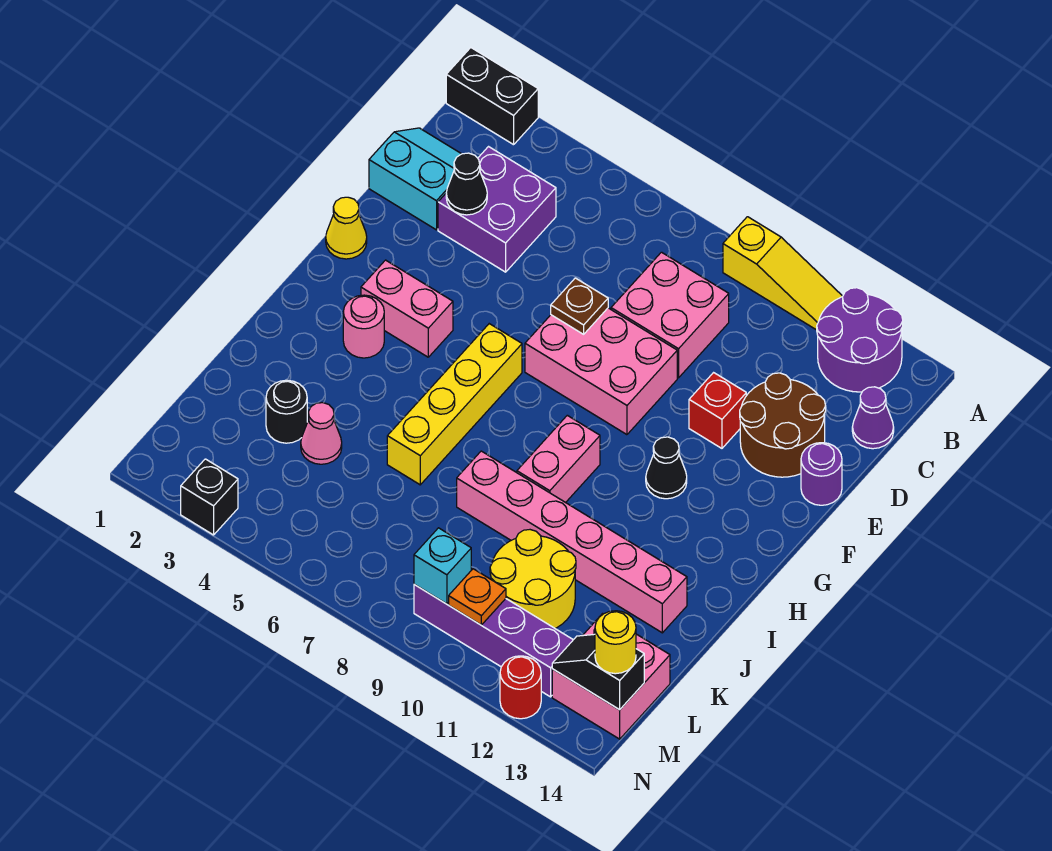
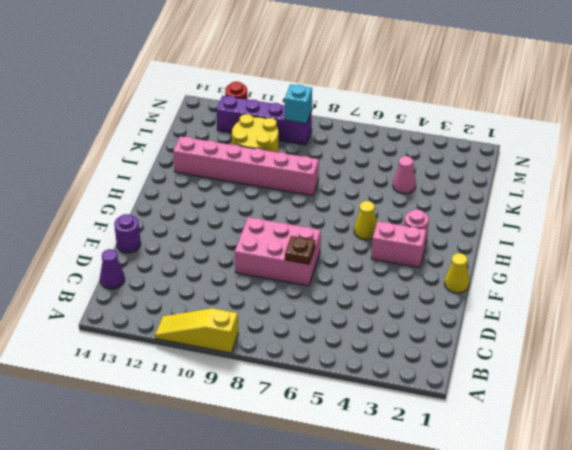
yellow cone H5 level 1 -> none
none -> black brick A1:A2 level 1
none -> purple round brick A12:B13 level 1
none -> cyan slope C1:D2 level 1 top D
none -> purple brick C3:D4 level 1

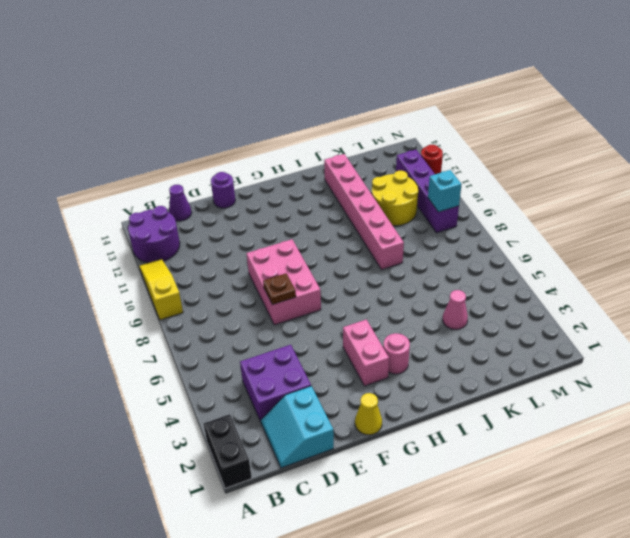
none -> pink brick C8:D9 level 1
none -> brown round brick D12:E13 level 1
none -> red brick E11 level 1
none -> yellow brick G6:J6 level 1

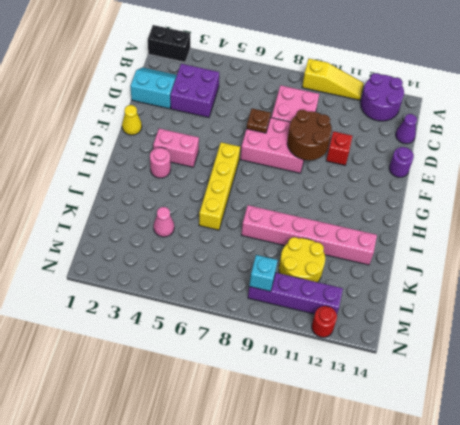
brown round brick E9:F10 level 2 -> brown round brick D12:E13 level 1
none -> black cone G11 level 1
none -> pink brick H9:I9 level 1
none -> black round brick K3 level 1
none -> pink brick L13:M14 level 1

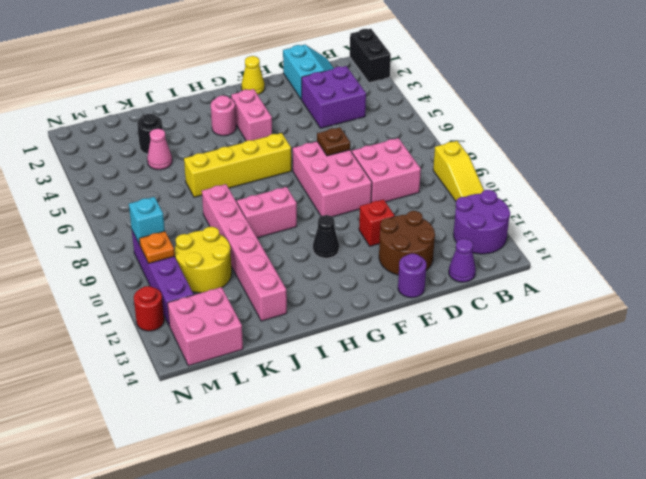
none -> black brick N3 level 1
none -> black cone D3 level 2
none -> black slope M13:M14 level 2 top 14
none -> yellow round brick M14 level 3

